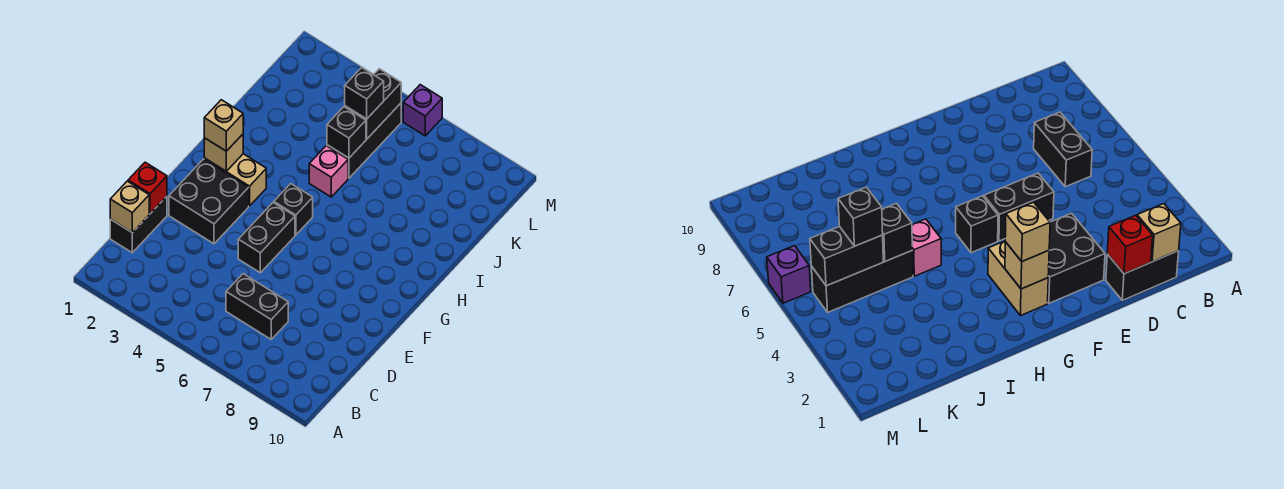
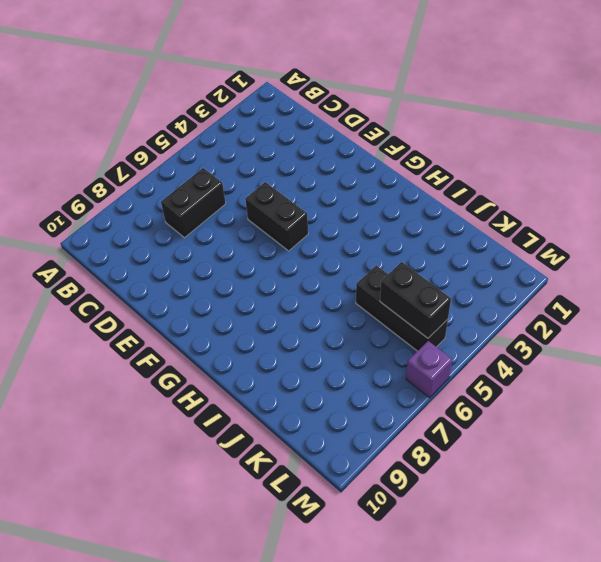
none -> black brick C1:D1 level 1
none -> black brick E2:F3 level 1
none -> tan brick G2:G3 level 1

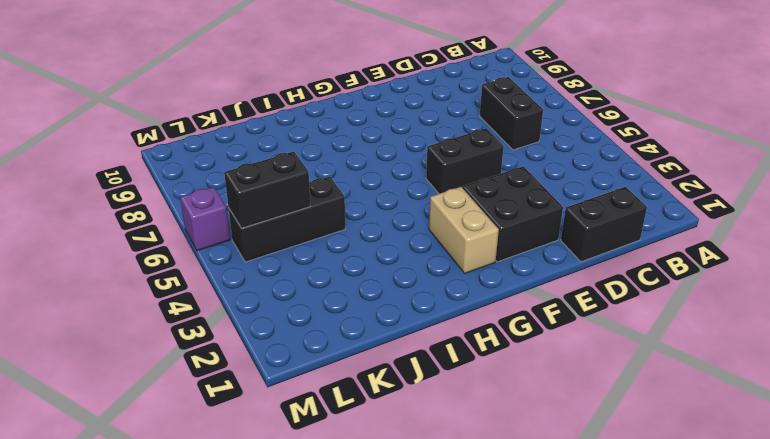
none -> black brick G5 level 1
none -> pink brick I5 level 1
none -> tan brick C1 level 2

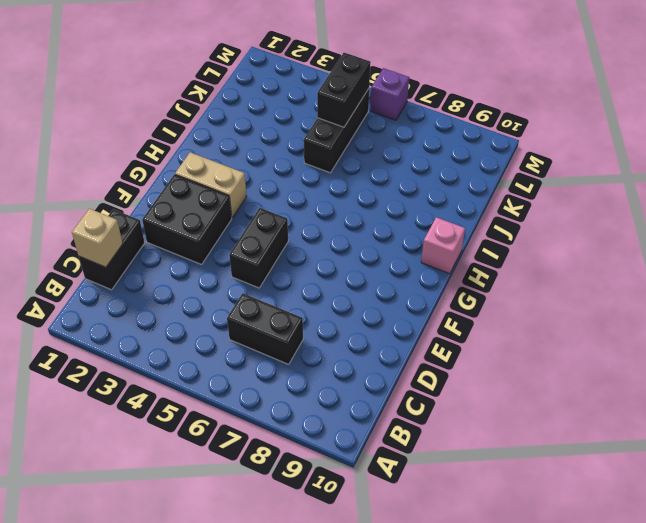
pink brick H10 level 1 -> pink brick I5 level 1
none -> black brick G5 level 1
none -> red brick D1 level 2
none -> tan brick G2 level 2

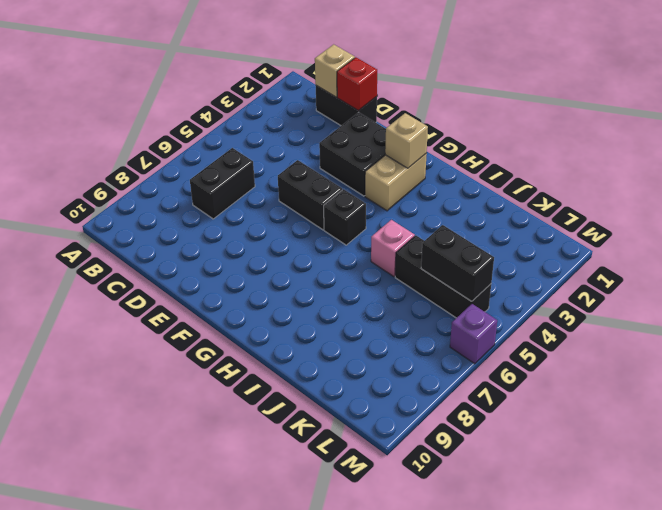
none -> black brick J5 level 2
none -> tan brick G2 level 3
none -> black brick K5 level 3

